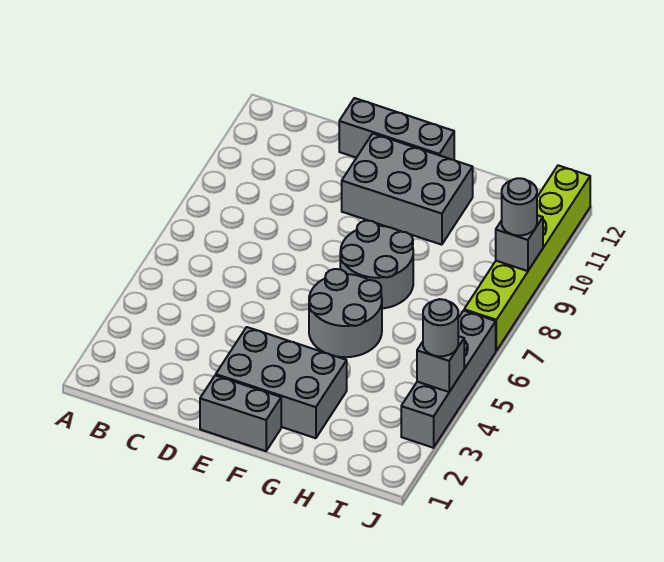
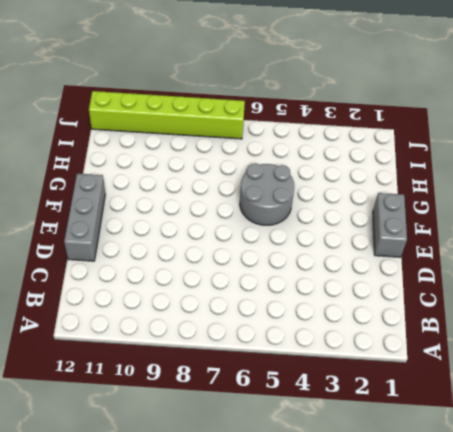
none -> grey brick E2:G3 level 1
none -> grey brick E10:G11 level 1
none -> grey round brick F7:G8 level 1

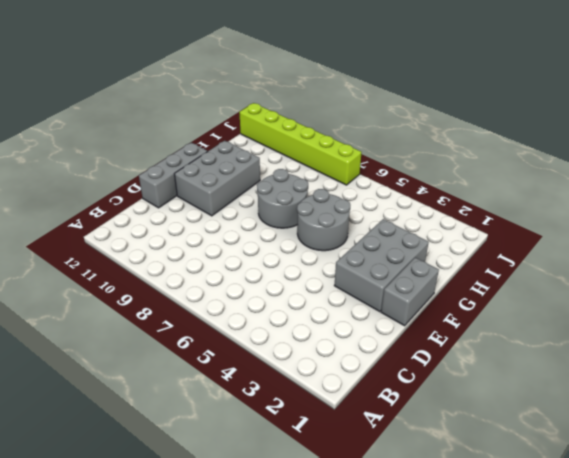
none -> grey brick J3:J6 level 1
none -> grey brick J4 level 2
none -> grey brick J9 level 2

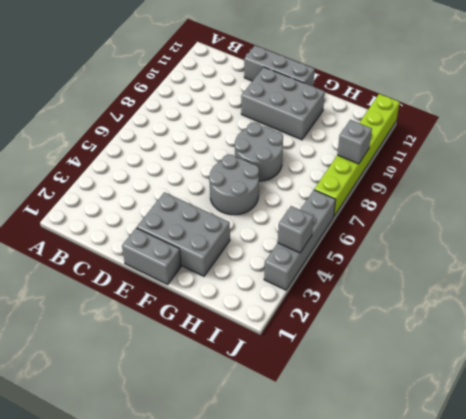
none -> grey round brick J4 level 3
none -> grey round brick J9 level 3

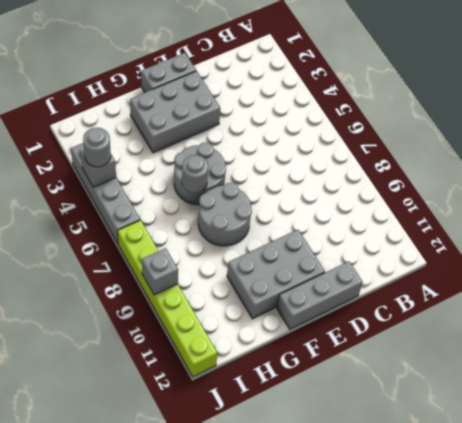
grey round brick G6 level 2 -> grey round brick J9 level 3

